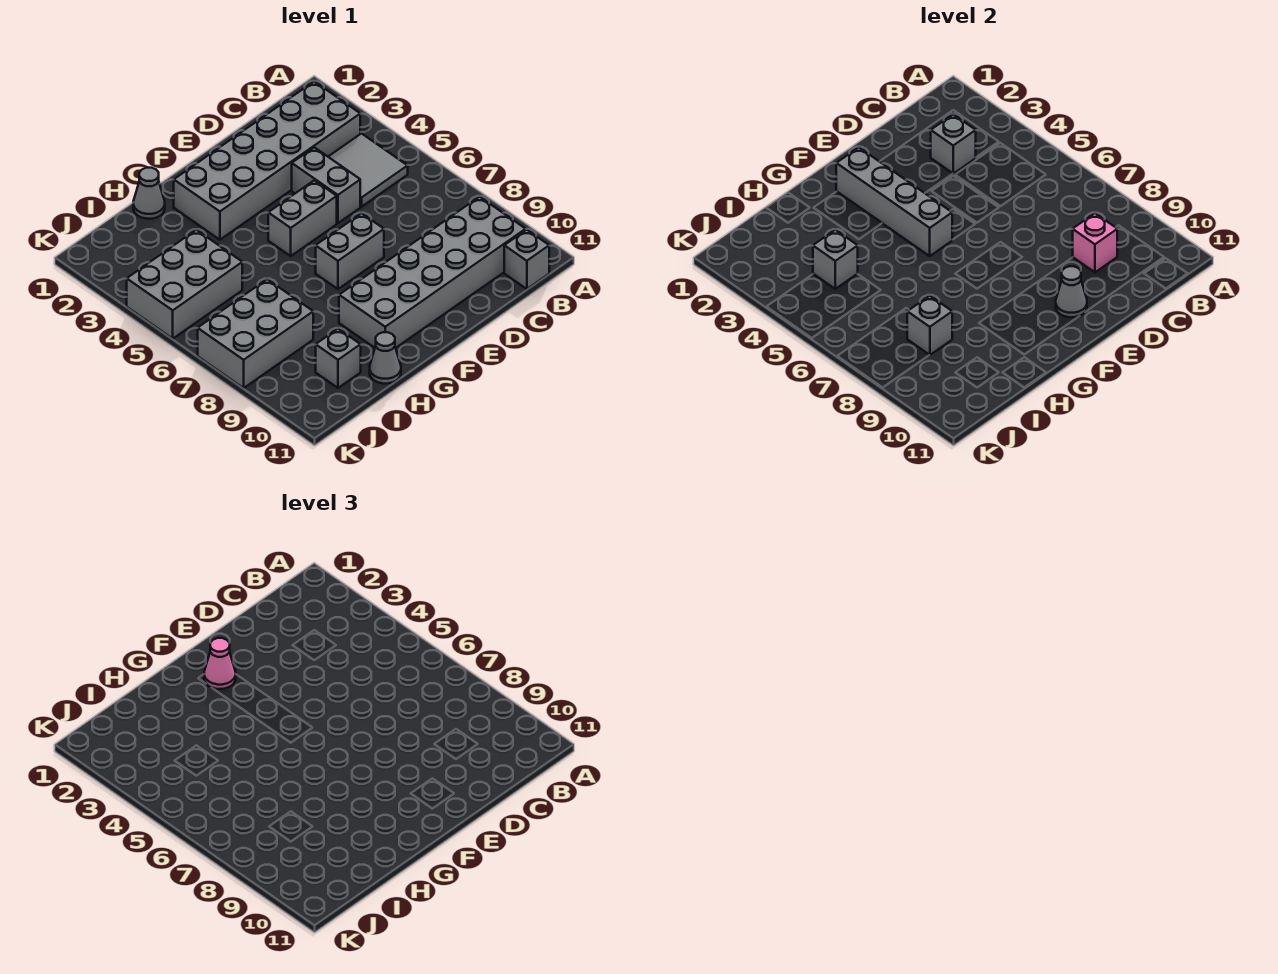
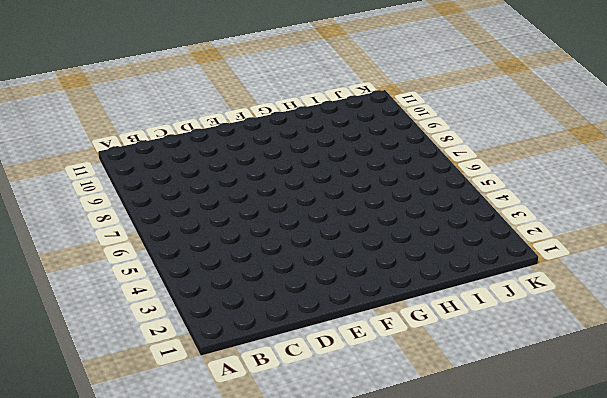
none -> grey brick B2:G3 level 1
none -> grey tile B4:C5 level 1
none -> grey brick B9:G10 level 1

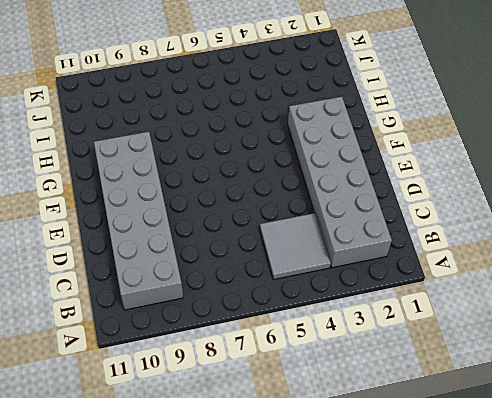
none -> grey brick B11 level 1
none -> grey brick D4:D5 level 1
none -> grey brick E5:F5 level 1

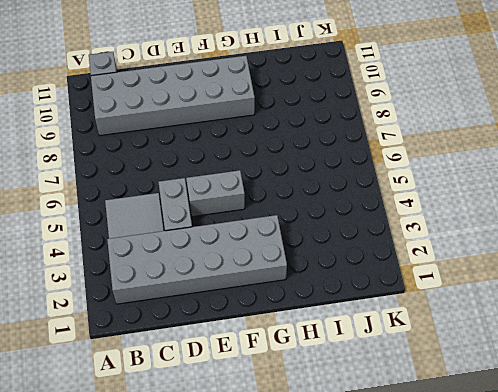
none -> grey brick E7:F7 level 1
none -> grey cone H1 level 1
none -> grey cone H11 level 1

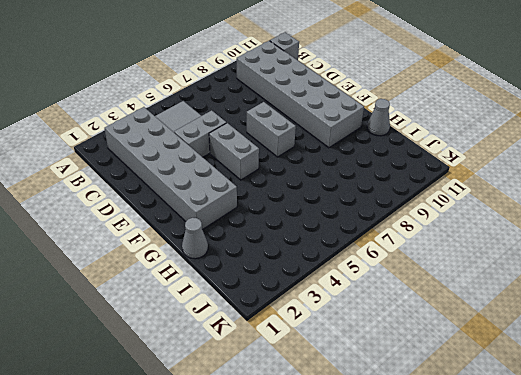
none -> grey brick I4:K5 level 1
none -> grey brick I7:K8 level 1
none -> grey brick I10 level 1

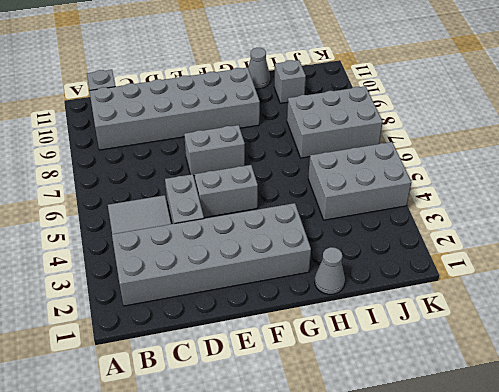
none -> grey brick C3 level 2
none -> pink brick C9 level 2
none -> grey cone E10 level 2

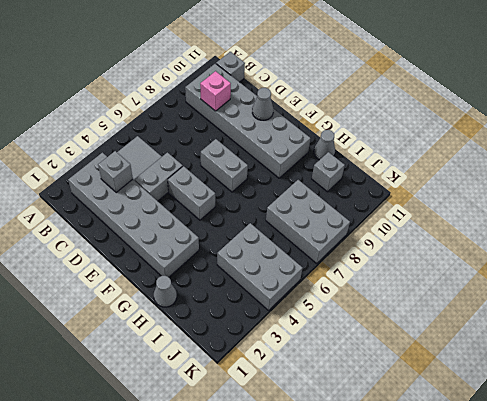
none -> grey brick F2:F5 level 2
none -> grey brick I4 level 2
none -> grey brick I8 level 2

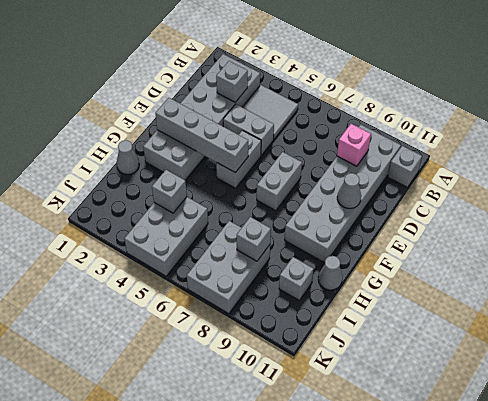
none -> pink cone F2 level 3

